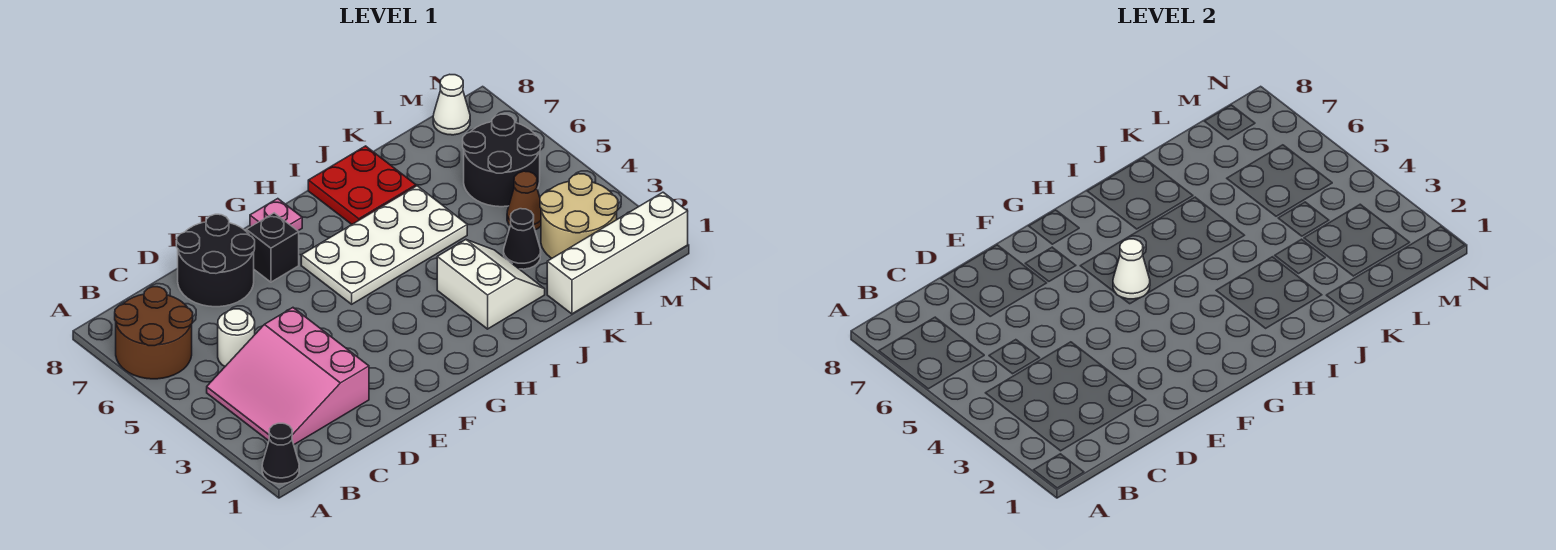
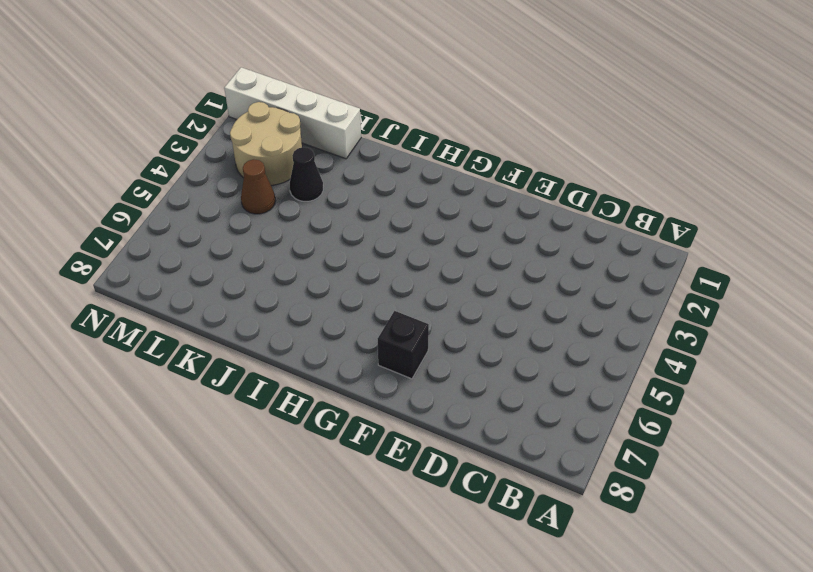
none -> black cone A1 level 1
none -> brown round brick A6:B7 level 1
none -> pink slope B2:D4 level 1 top D

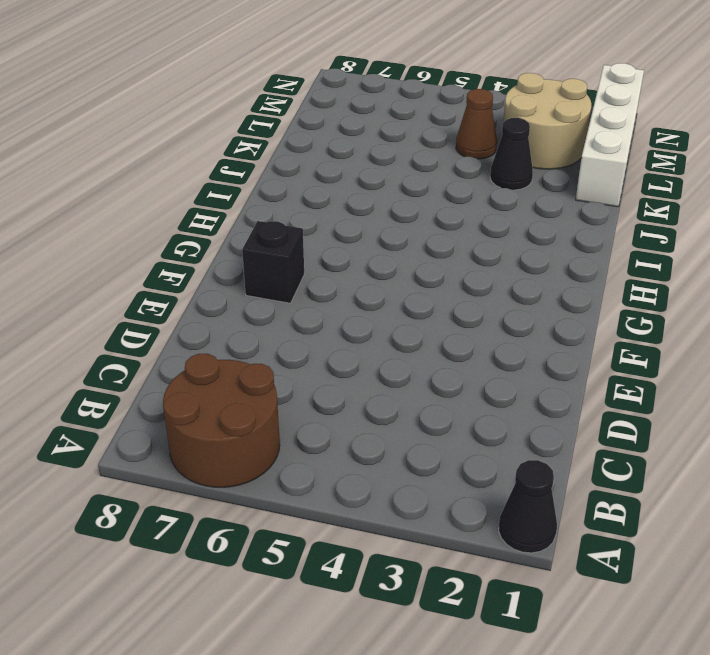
none -> pink slope B2:D4 level 1 top D
none -> white round brick C5 level 1
none -> black round brick D7:E8 level 1

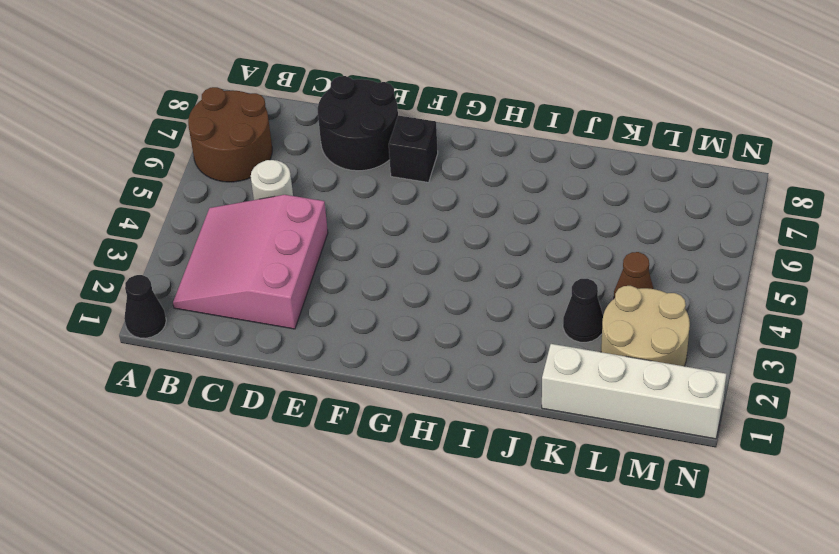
none -> white plate G5:J6 level 1
none -> pink plate G8 level 1
none -> white slope I2:J3 level 1 top I

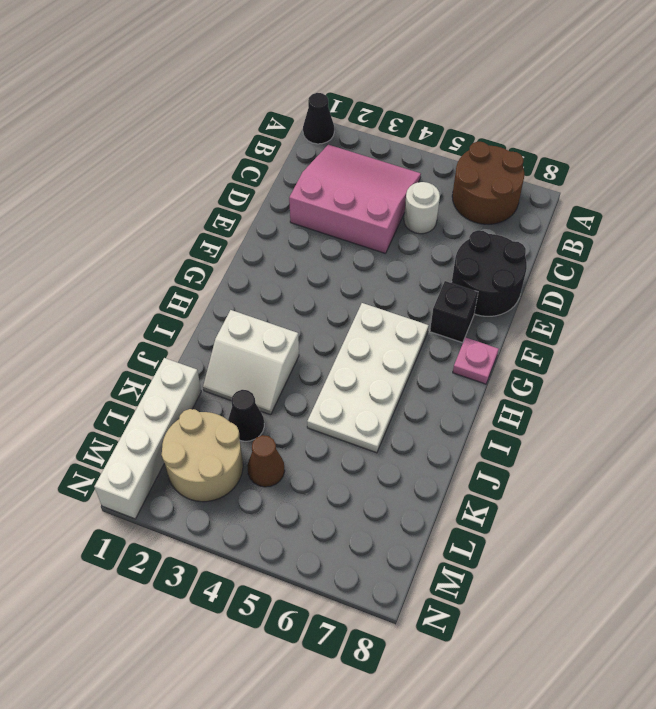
none -> red plate I7:J8 level 1
none -> black round brick L5:M6 level 1
none -> white cone M8 level 1

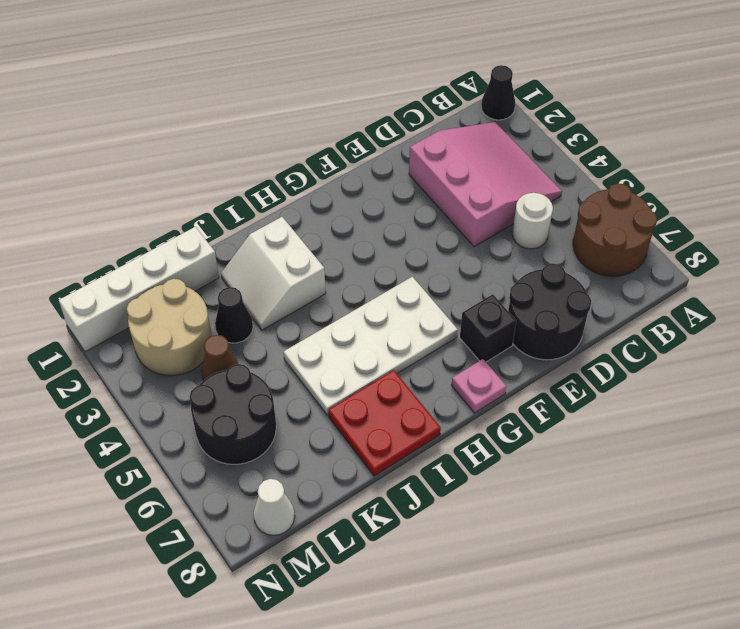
none -> white cone G5 level 2

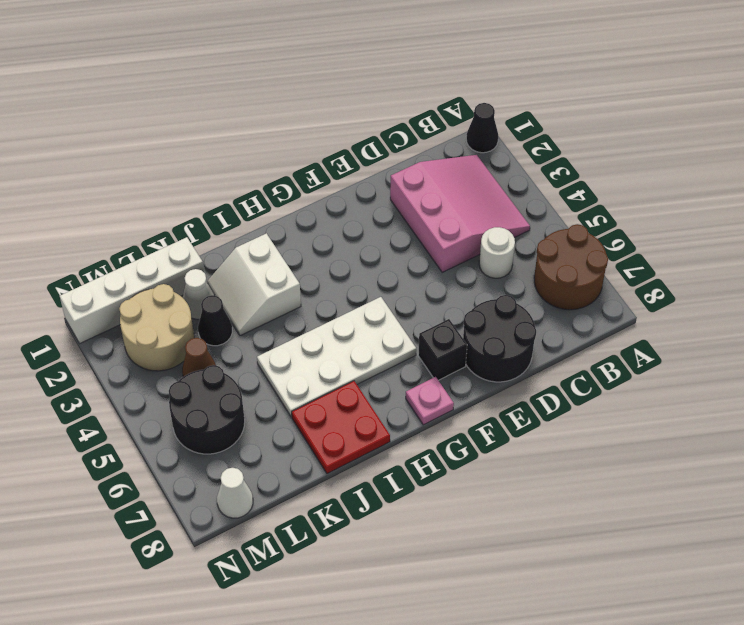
white cone K2 level 1 -> white cone G5 level 2

